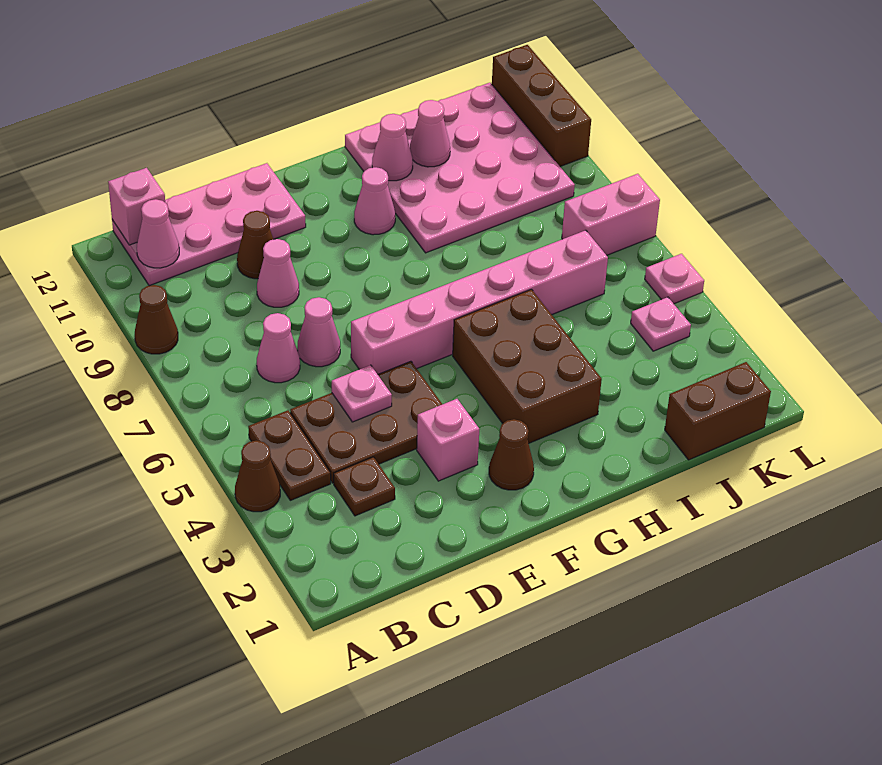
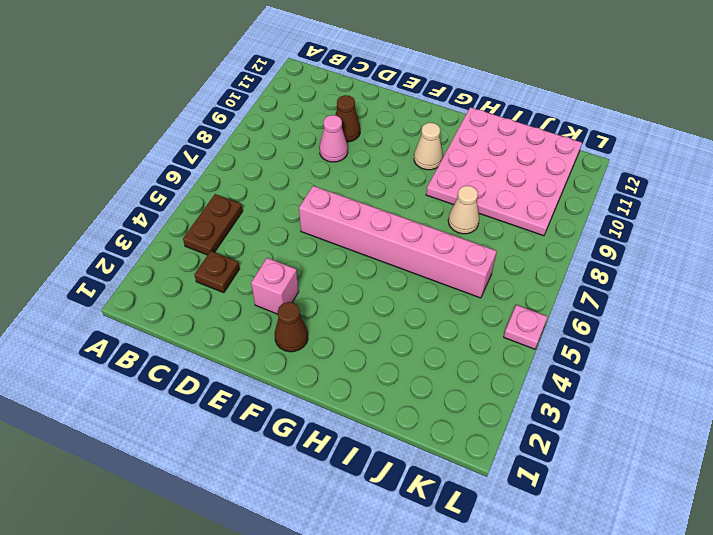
tan cone G10 level 1 -> pink cone G10 level 1
tan cone I8 level 1 -> none
none -> brown cone A4 level 1
none -> brown cone A9 level 1
none -> pink plate B11:E12 level 1

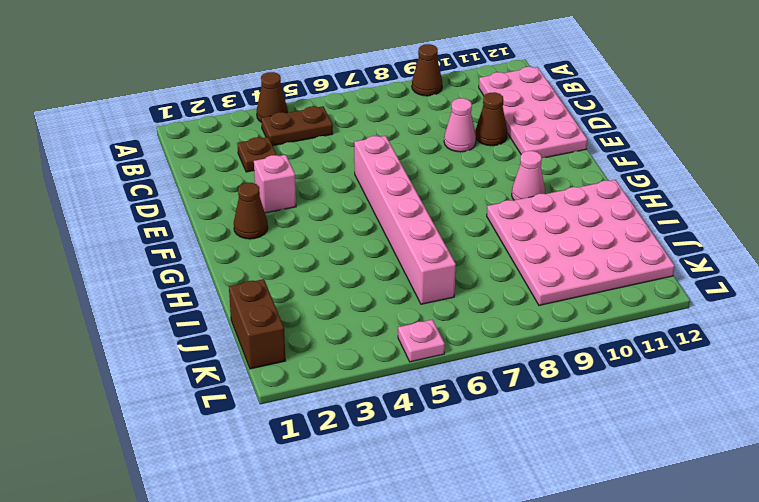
none -> brown plate C4:E5 level 1
none -> pink cone C7 level 1
none -> pink cone D7 level 1

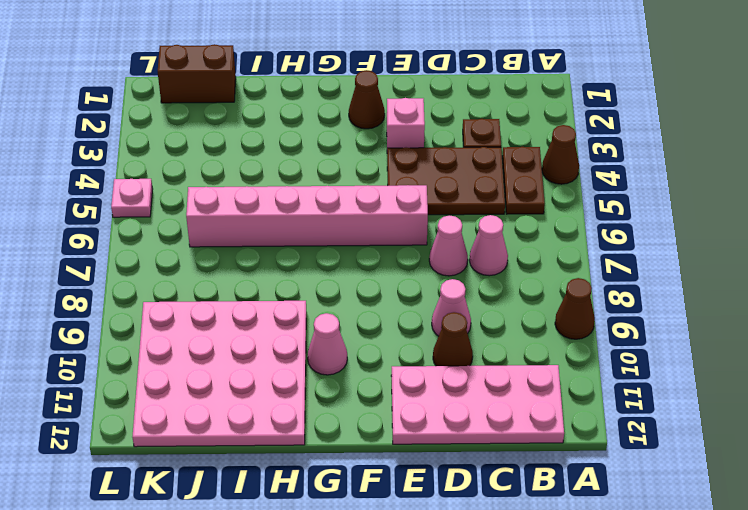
none -> brown brick G3:H5 level 1
none -> pink plate K4 level 1
none -> pink brick K7:L7 level 1

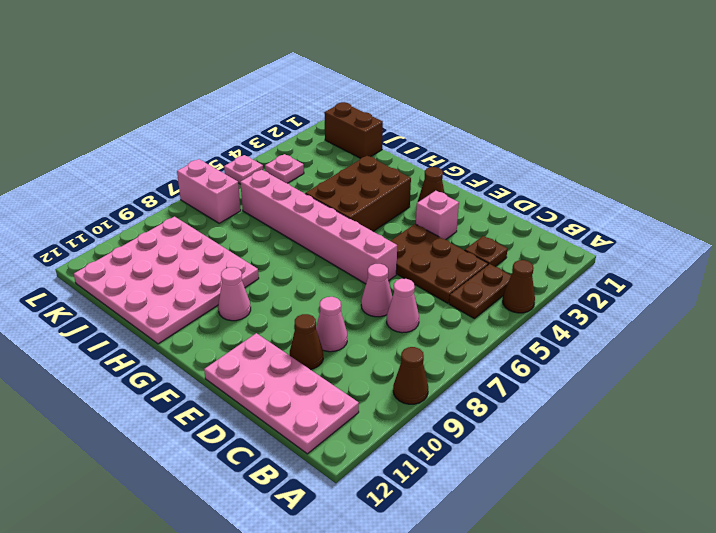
none -> brown brick L10:L12 level 1
none -> pink cone B11 level 2
none -> pink brick B12 level 2

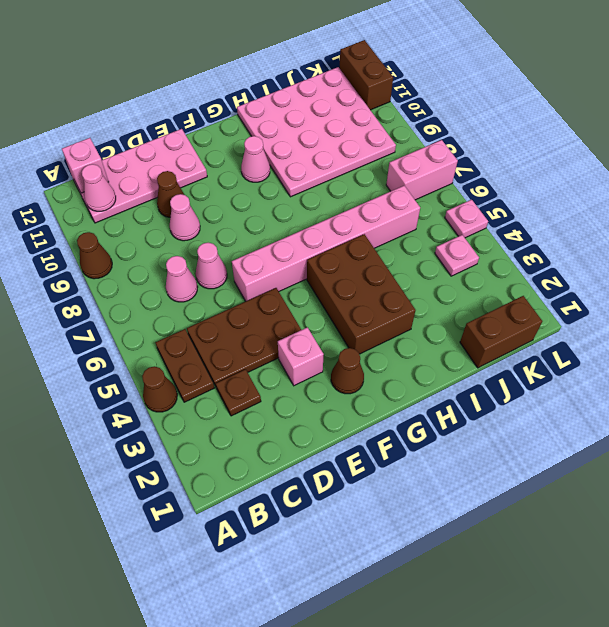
brown brick L11:L12 level 1 -> brown brick L10:L12 level 1
none -> pink plate D5 level 2
none -> pink cone H11 level 2
none -> pink cone I11 level 2

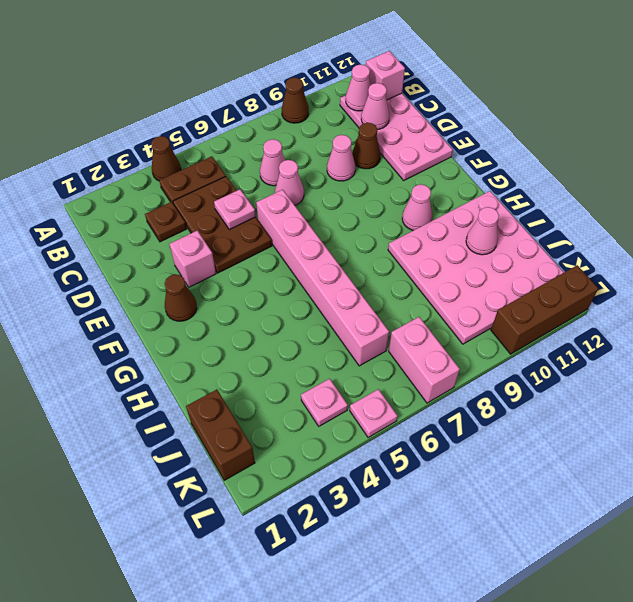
pink cone C11 level 2 -> pink cone H11 level 2
none -> brown brick G3:H5 level 1

